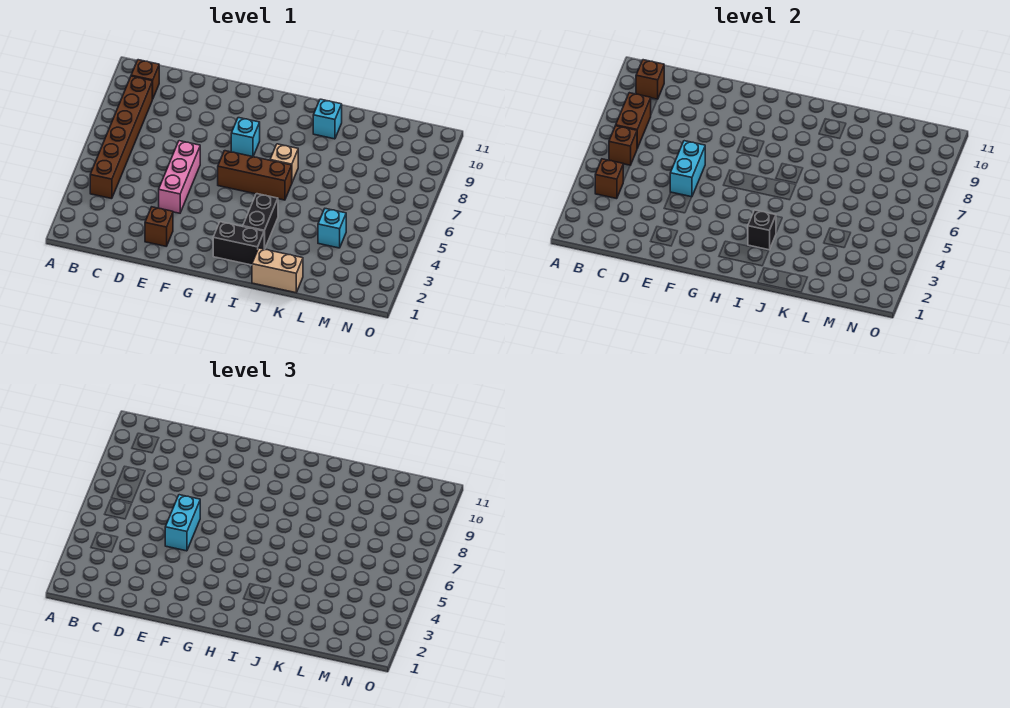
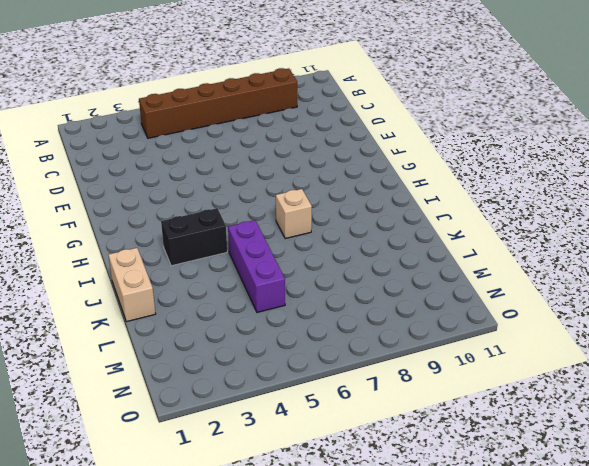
purple brick J5:L5 level 1 -> none
none -> brown brick B10 level 1
none -> brown brick E2 level 1
none -> pink brick E4:E6 level 1

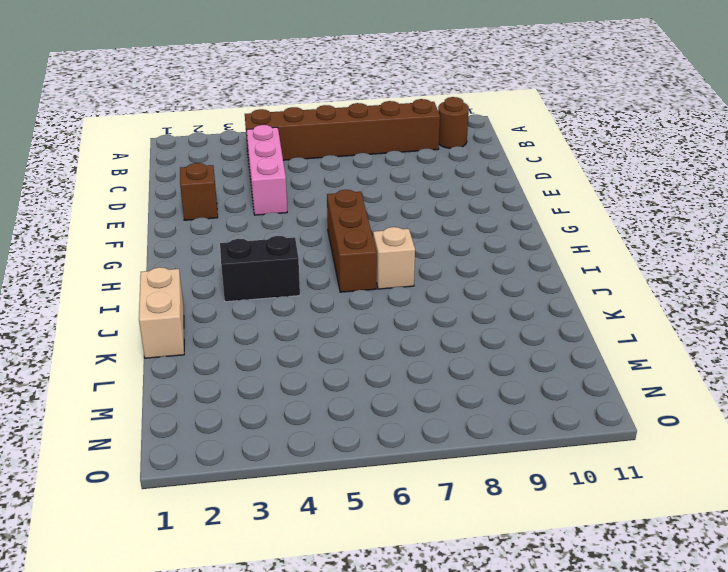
brown round brick B10 level 1 -> brown brick B10 level 1
pink brick C4:E4 level 1 -> pink brick E4:E6 level 1
none -> cyan brick G8 level 1
none -> black brick H2:I2 level 1
none -> cyan brick J10 level 1

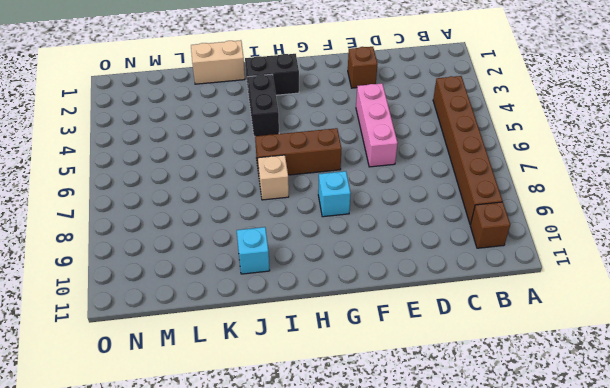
none -> cyan brick L4 level 1
none -> brown brick B4 level 2
none -> brown brick B6 level 2

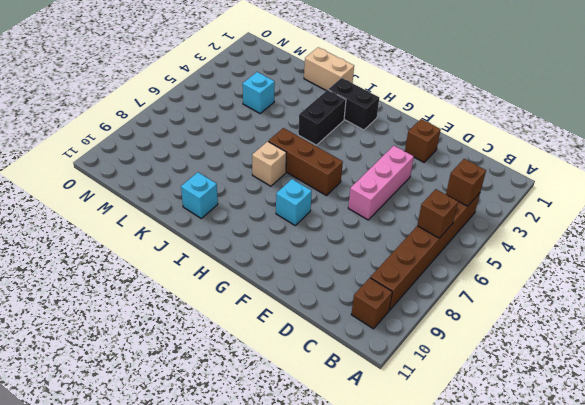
none -> brown brick B7:B8 level 2
none -> brown brick B10 level 2
none -> cyan brick E5:E6 level 2

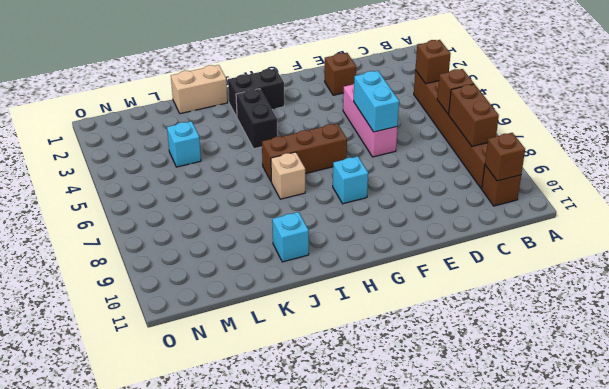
none -> black brick I3 level 2
none -> cyan brick E5:E6 level 3

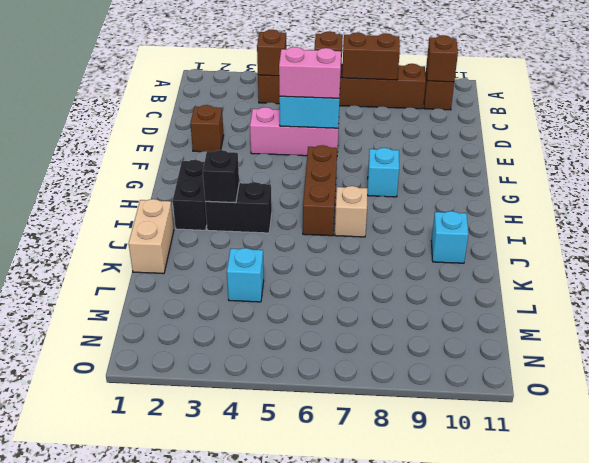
pink brick E5:E6 level 3 -> cyan brick E5:E6 level 3

